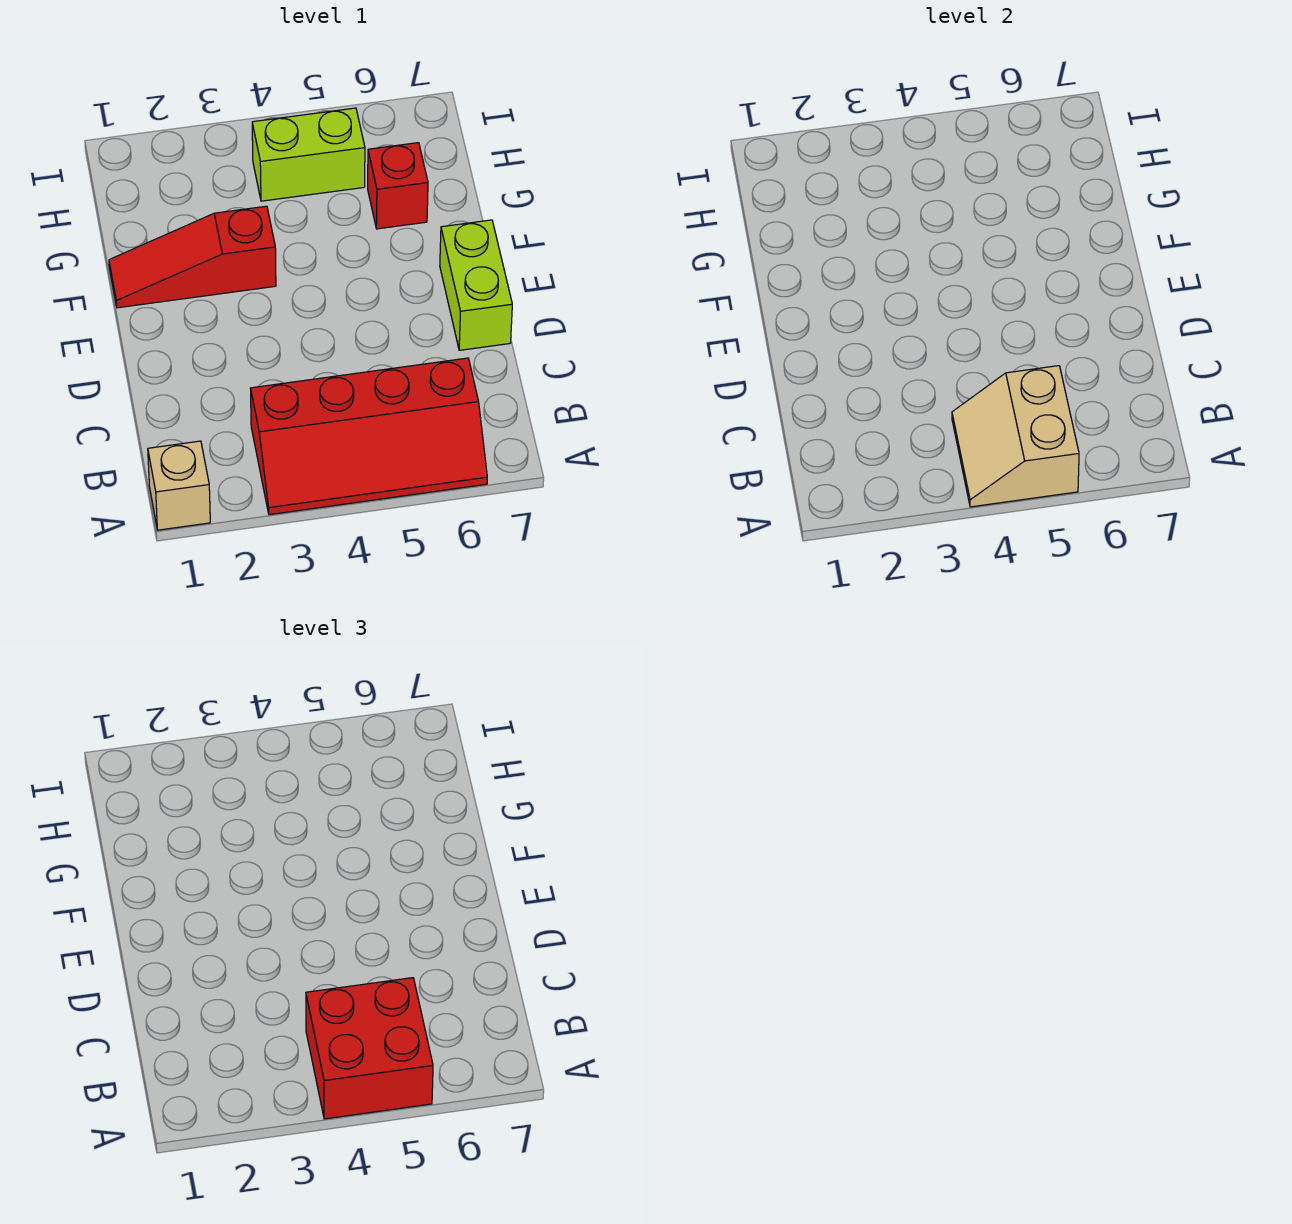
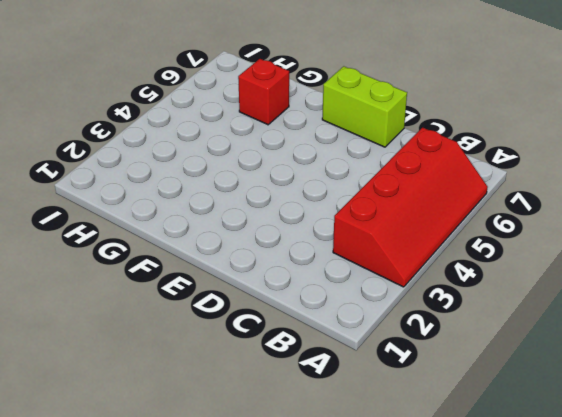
none -> tan brick A1 level 1
none -> red slope F1:F3 level 1 top 3

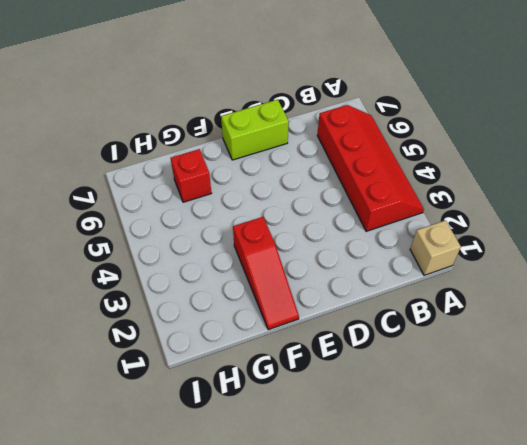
none -> lime brick H4:H5 level 1
none -> tan slope A4:B5 level 2 top 5

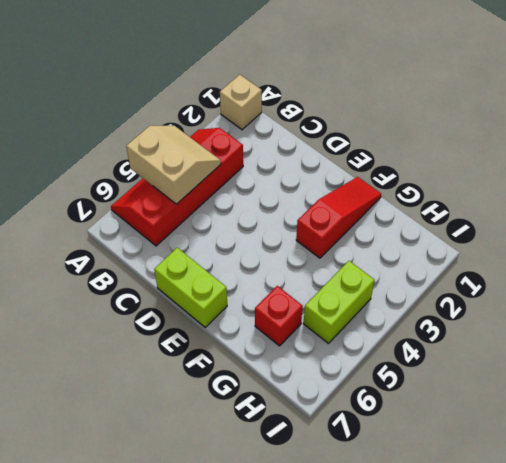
none -> red brick A4:B5 level 3

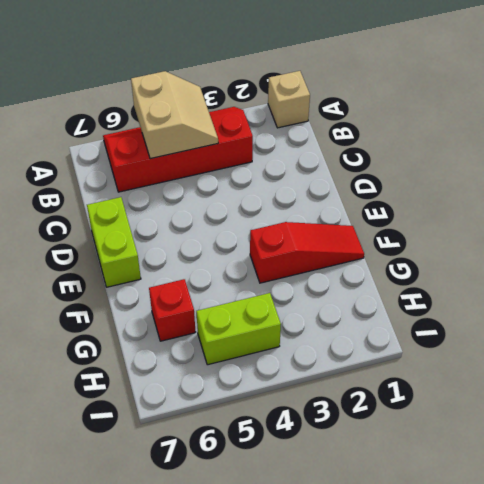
none -> red brick A4:B5 level 3

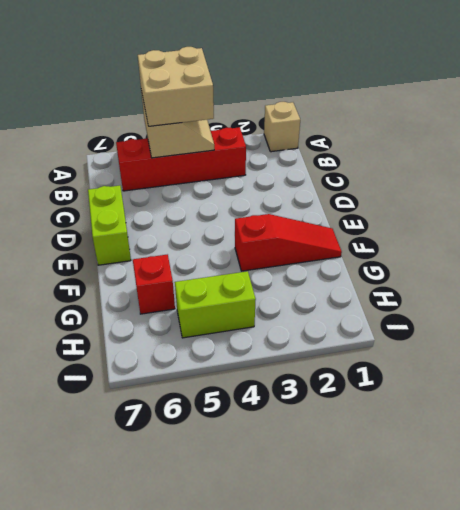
tan brick A4:B5 level 3 -> red brick A4:B5 level 3

